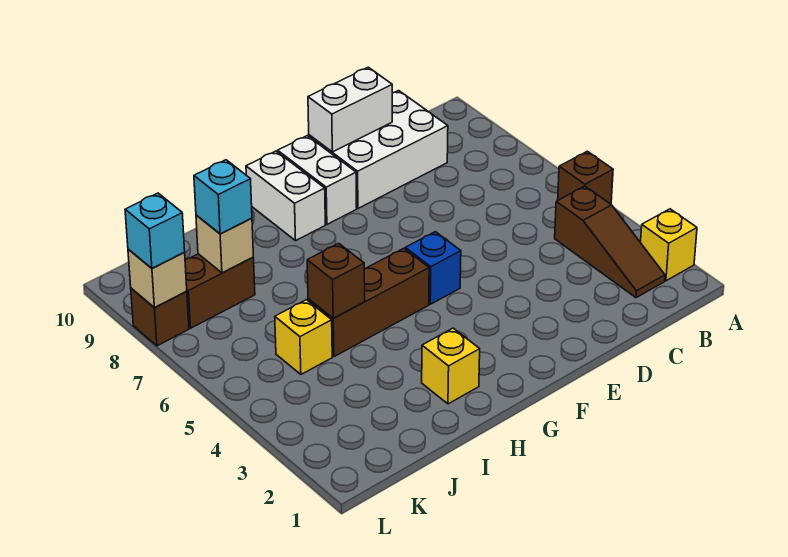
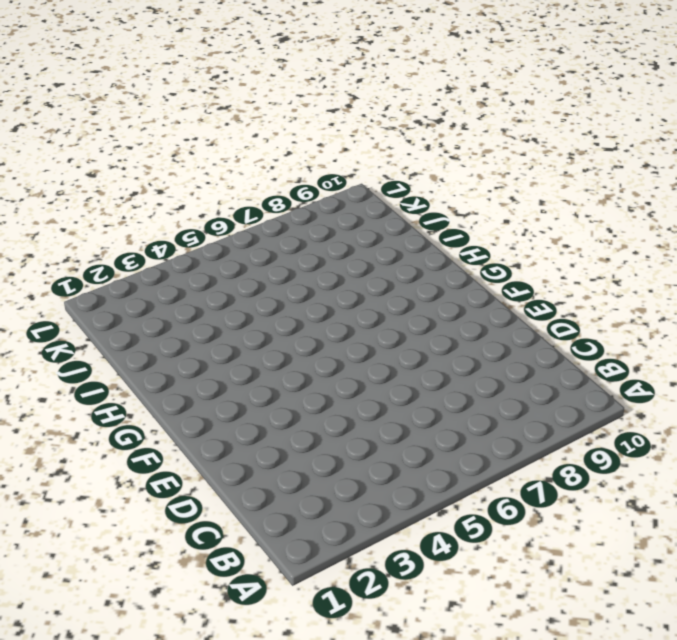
none -> yellow brick A2 level 1
none -> brown brick A5 level 1
none -> brown slope B2:B4 level 1 top 4

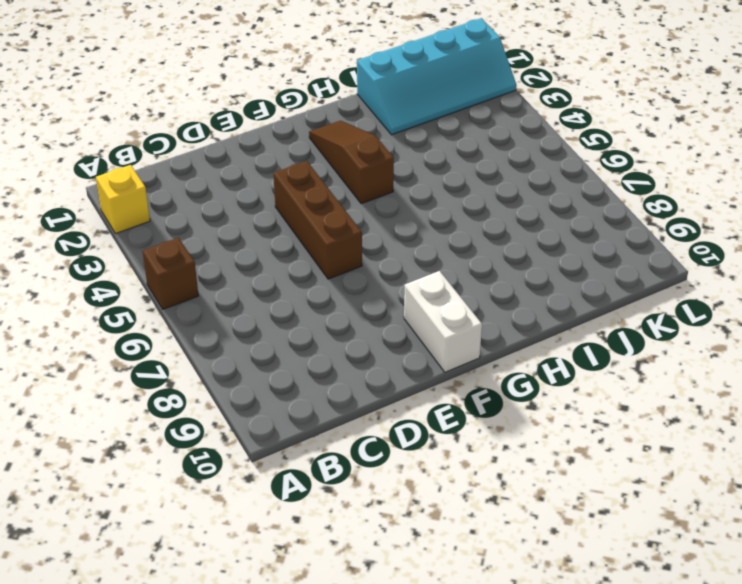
brown brick E4:E6 level 1 -> brown brick G5:I5 level 1
brown slope G2:G4 level 1 top 4 -> brown slope B2:B4 level 1 top 4
cyan slope I1:L2 level 1 top 1 -> none
none -> white brick C9:E10 level 1
none -> blue brick F5 level 1
none -> white brick G9:G10 level 1

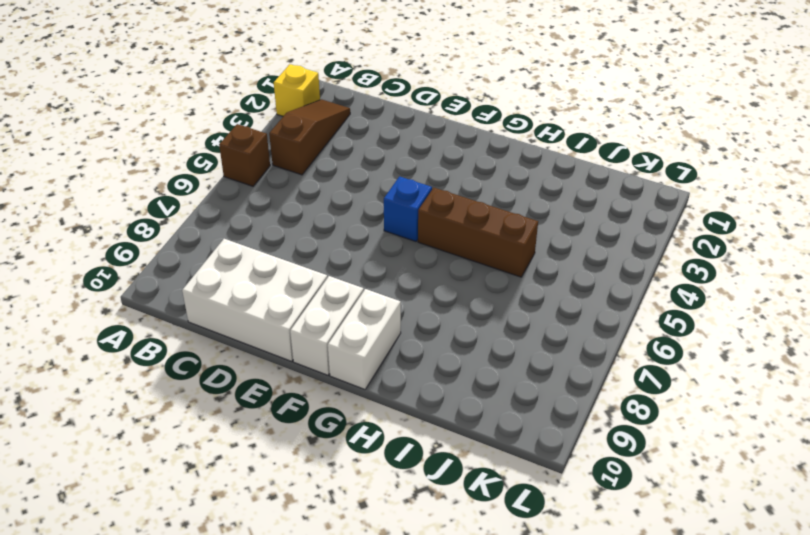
none -> yellow brick H2 level 1
none -> yellow brick J5 level 1
none -> brown brick J8:K8 level 1

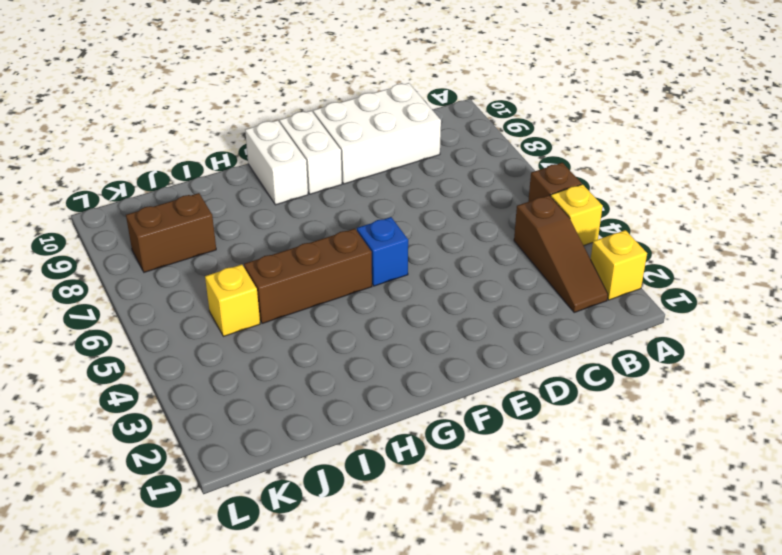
yellow brick A4 level 1 -> yellow brick H2 level 1
none -> brown brick L8 level 1
none -> white brick D10:E10 level 2
none -> brown brick I5 level 2

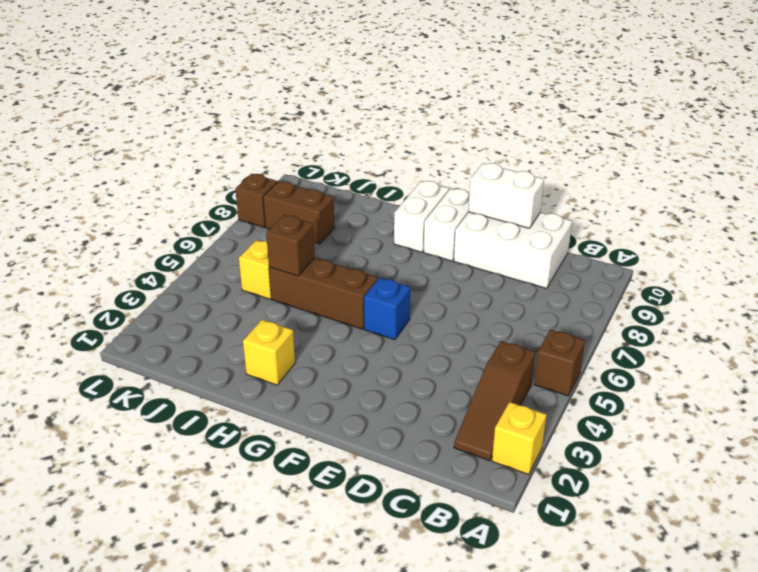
none -> tan brick J8 level 2
none -> tan brick L8 level 2
none -> cyan brick J8 level 3

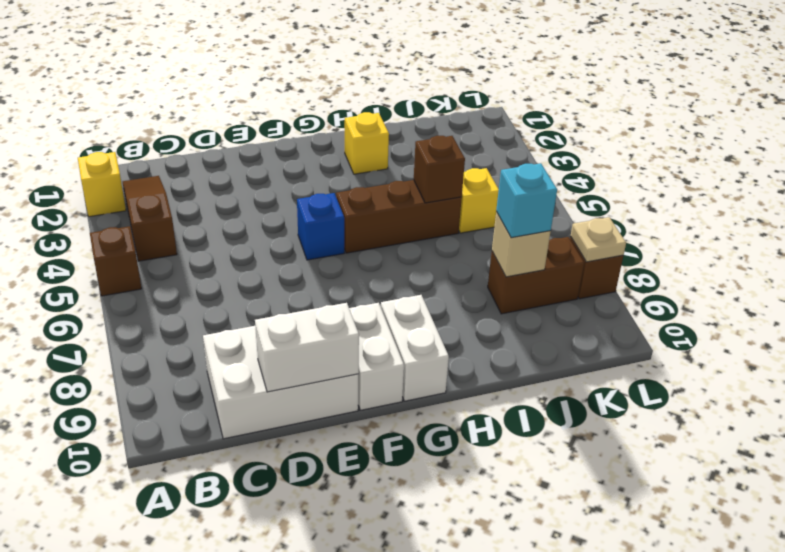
tan plate L8 level 2 -> tan brick L8 level 2
none -> cyan brick L8 level 3

